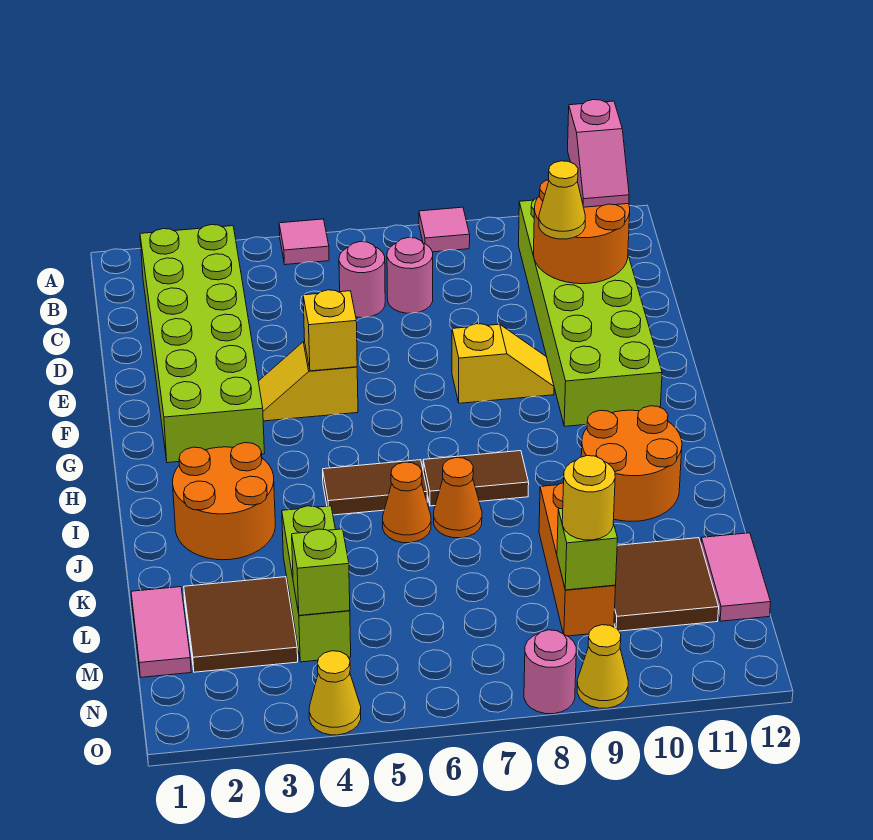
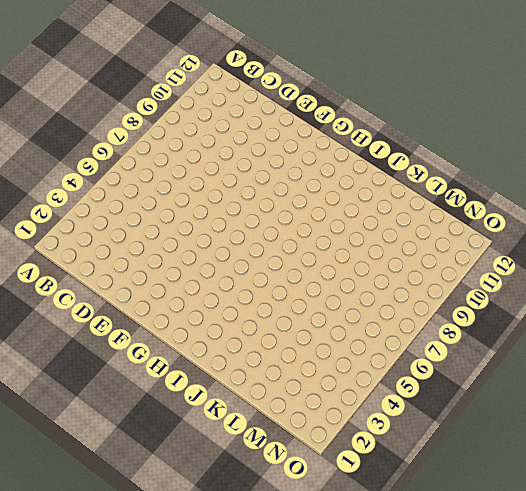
none -> pink tile A5 level 1
none -> pink tile A8 level 1
none -> lime brick B2:G3 level 1
none -> lime brick B10:G11 level 1

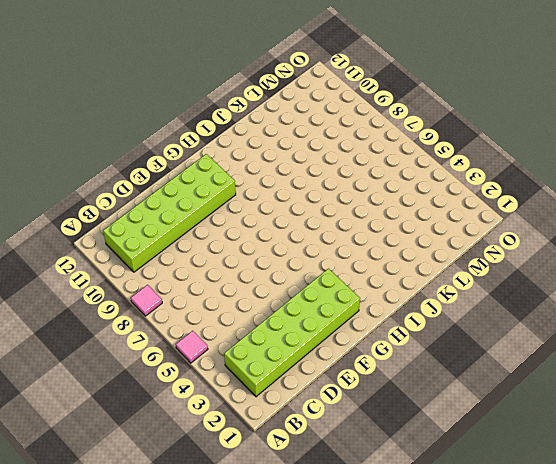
none -> pink round brick C6 level 1
none -> pink round brick C7 level 1
none -> yellow slope F4:F5 level 1 top 5
none -> yellow slope F8:F9 level 1 top 8

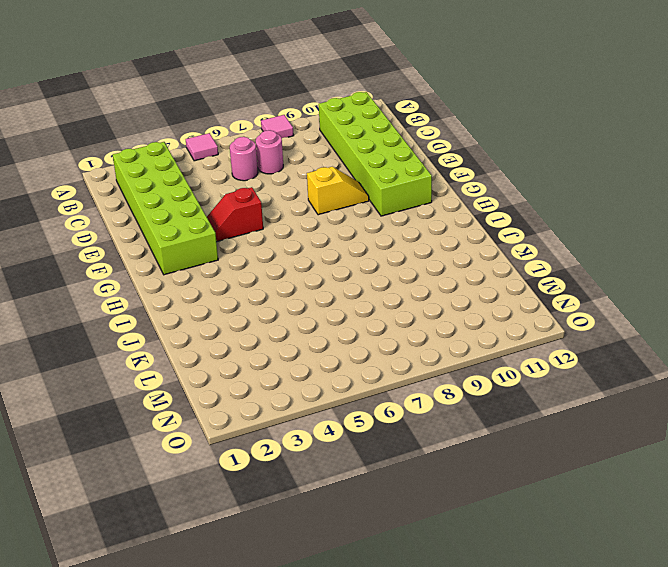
red slope F4:F5 level 1 top 5 -> yellow slope F4:F5 level 1 top 5
none -> orange round brick I2:J3 level 1
none -> brown tile I5:I6 level 1
none -> brown tile I7:I8 level 1
none -> orange round brick I10:J11 level 1

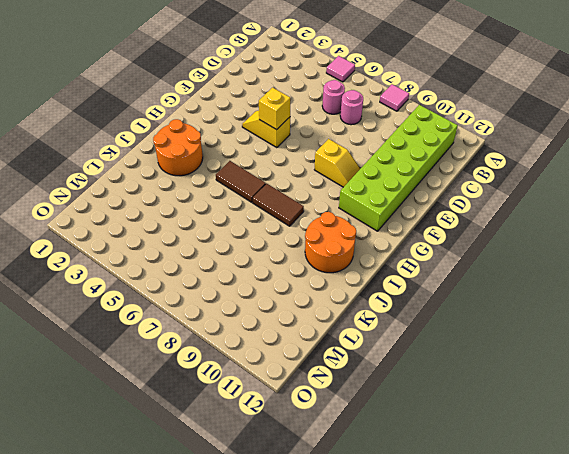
none -> lime brick B2:G3 level 1
none -> orange cone J6 level 1
none -> orange cone J7 level 1
none -> lime brick K4:M4 level 1

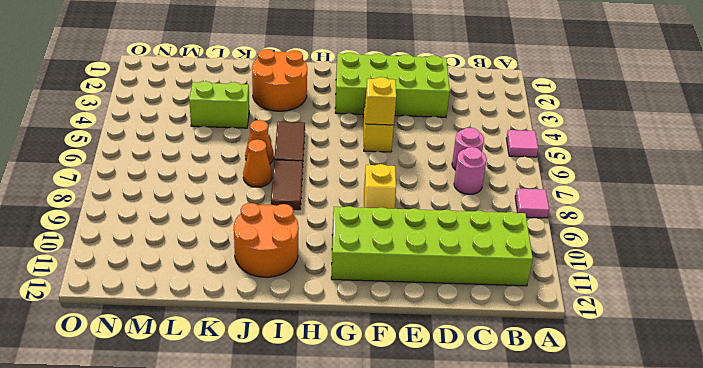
lime brick D2:G3 level 1 -> lime brick B2:G3 level 1
lime brick K4:L4 level 1 -> lime brick K4:M4 level 1
none -> orange brick K9:M9 level 1
none -> pink tile L1:M1 level 1
none -> brown tile L2:M3 level 1
none -> brown tile L10:M11 level 1

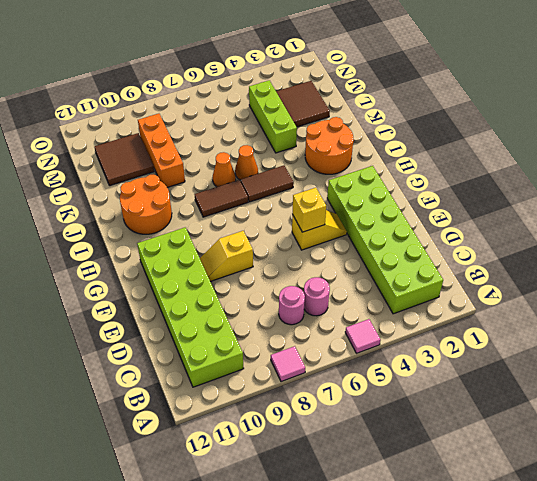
none -> pink tile L1:M1 level 1
none -> pink tile L12:M12 level 1
none -> yellow cone O4 level 1
none -> pink round brick O8 level 1

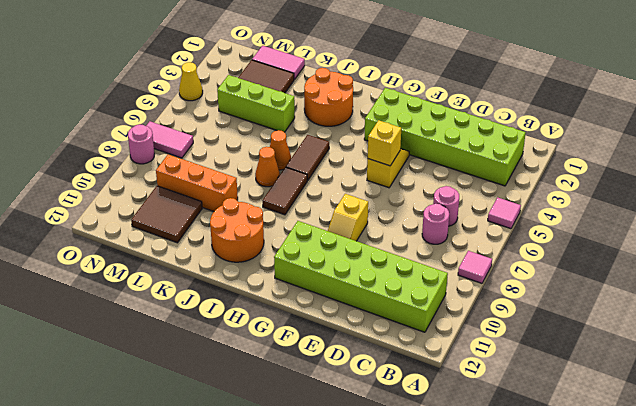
pink tile N7:O7 level 1 -> pink tile L12:M12 level 1
none -> yellow cone O9 level 1
none -> orange round brick C10:D11 level 2
none -> lime brick M4 level 2
none -> lime brick M9 level 2

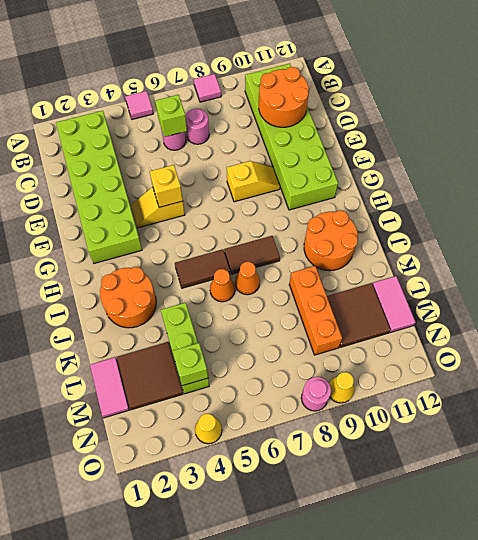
lime brick C6 level 2 -> lime brick M9 level 2
none -> pink slope B11:C11 level 3 top B
none -> yellow cone D10 level 3
none -> yellow round brick M9 level 3

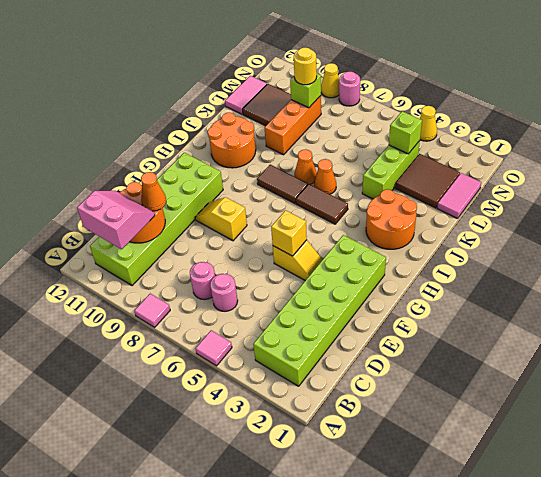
pink slope B10:C11 level 3 top B -> pink slope B11:C11 level 3 top B
orange cone D10 level 3 -> yellow cone D10 level 3

